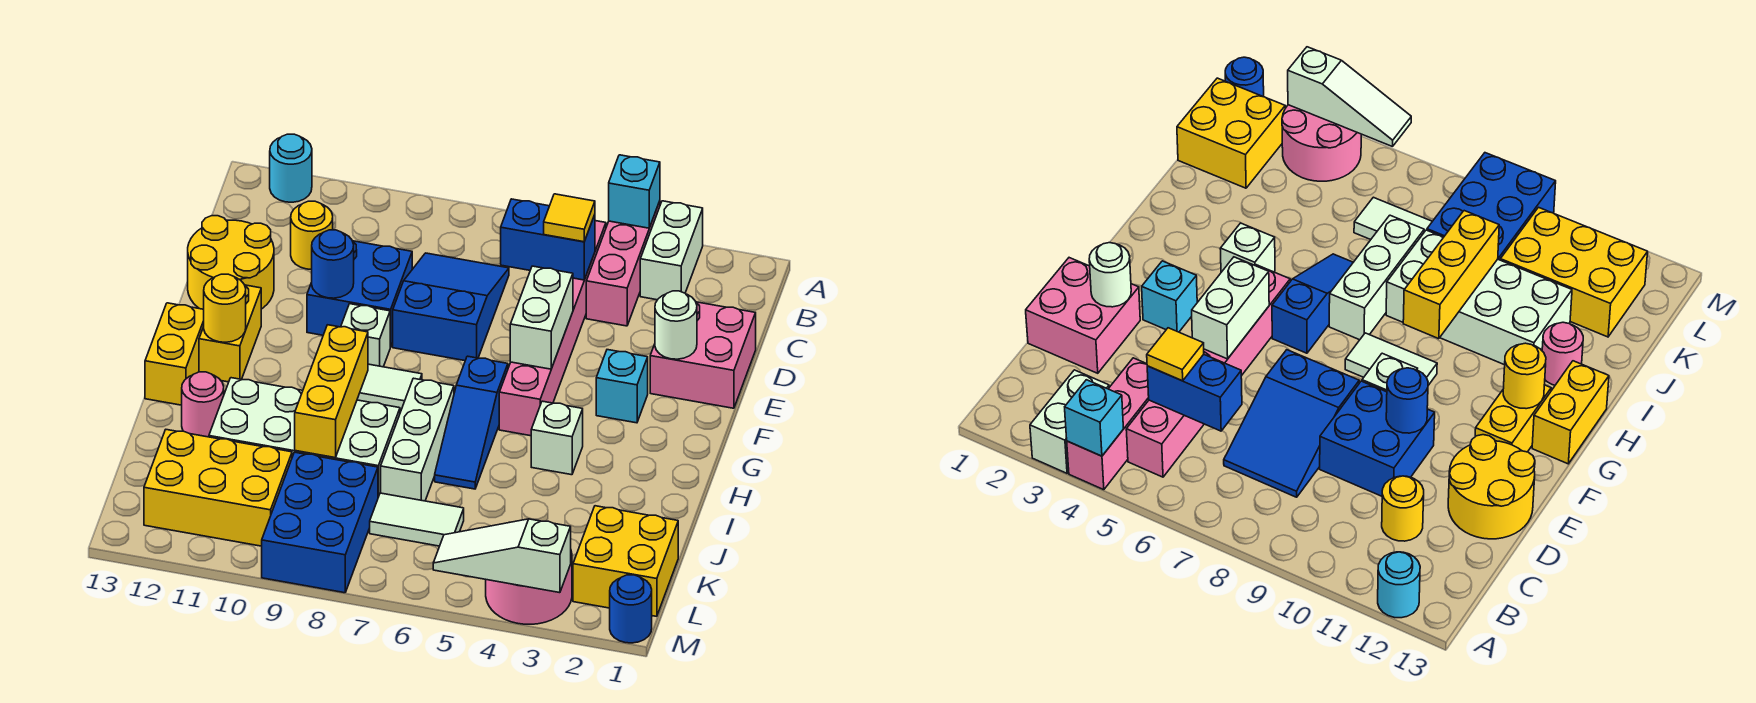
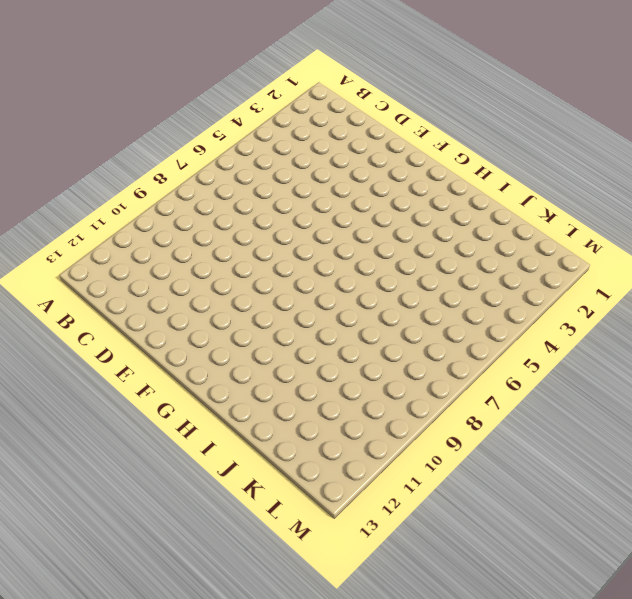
none -> white brick A3:B3 level 1
none -> pink brick A4:C4 level 1
none -> cyan round brick A12 level 1
none -> pink brick B5:G5 level 1

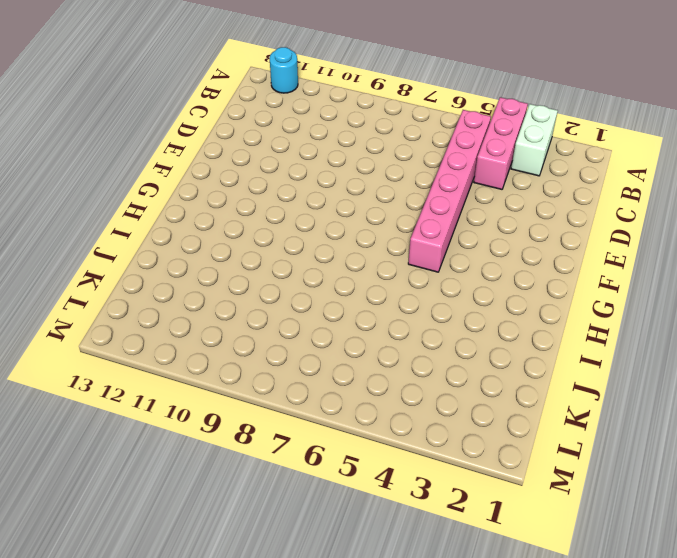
none -> blue slope C7:E8 level 1 top E
none -> yellow round brick C11 level 1
none -> pink brick D1:E2 level 1
none -> blue brick D9:E10 level 1

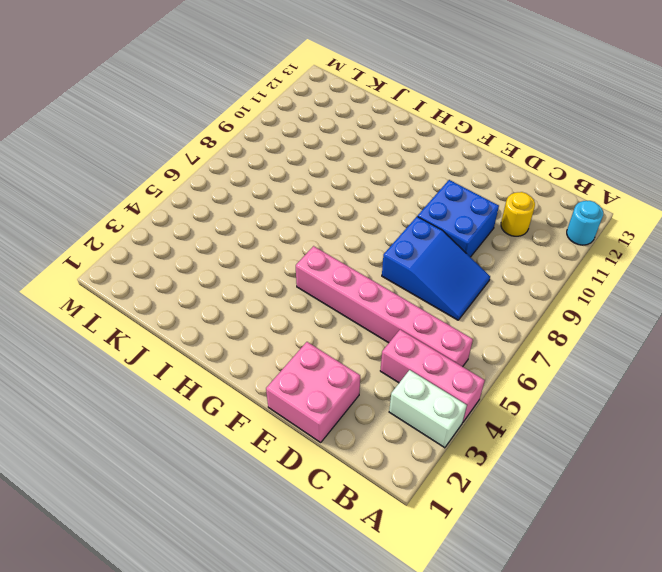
none -> yellow round brick D12:E13 level 1
none -> cyan brick F3 level 1
none -> white brick F9 level 1
none -> yellow brick F12:G12 level 1

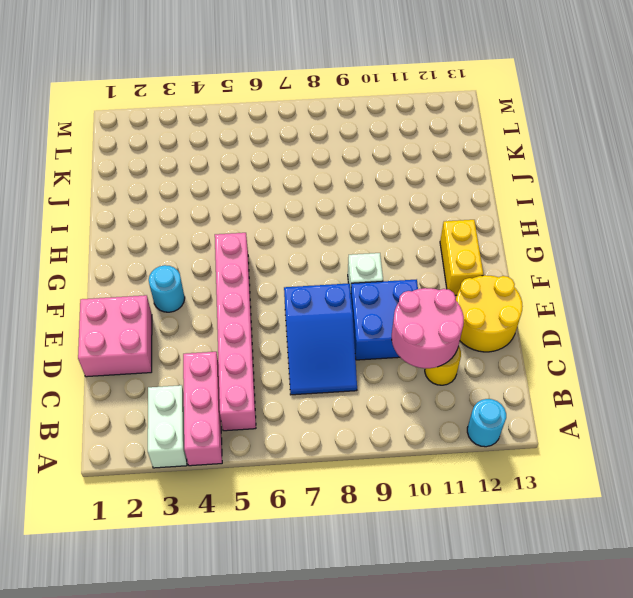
pink round brick C10:D11 level 2 -> pink round brick L3:M4 level 1
cyan round brick F3 level 1 -> cyan brick F3 level 1
none -> blue slope G6:I6 level 1 top G
none -> white tile G8:G9 level 1
none -> yellow brick G13:H13 level 1
none -> white brick H4 level 1

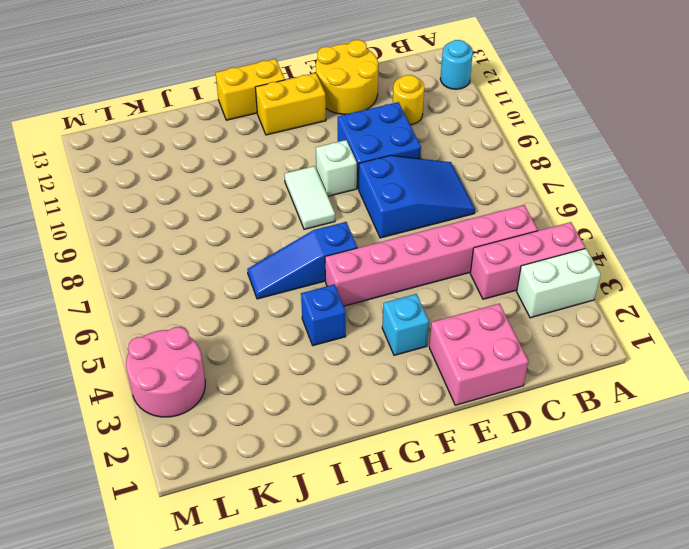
blue brick H4 level 1 -> white brick H4 level 1
none -> white brick H7:J7 level 1
none -> white brick I8:J11 level 1
none -> pink round brick I12 level 1
none -> yellow brick K1:L2 level 1

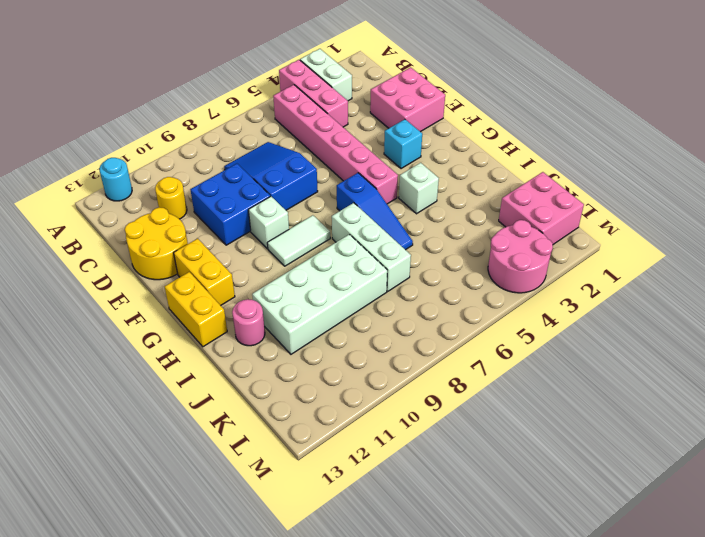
pink brick K1:L2 level 1 -> yellow brick K1:L2 level 1
none -> white tile K6:K7 level 1
none -> blue brick K8:M9 level 1
none -> yellow brick K10:L12 level 1
none -> blue round brick M1 level 1

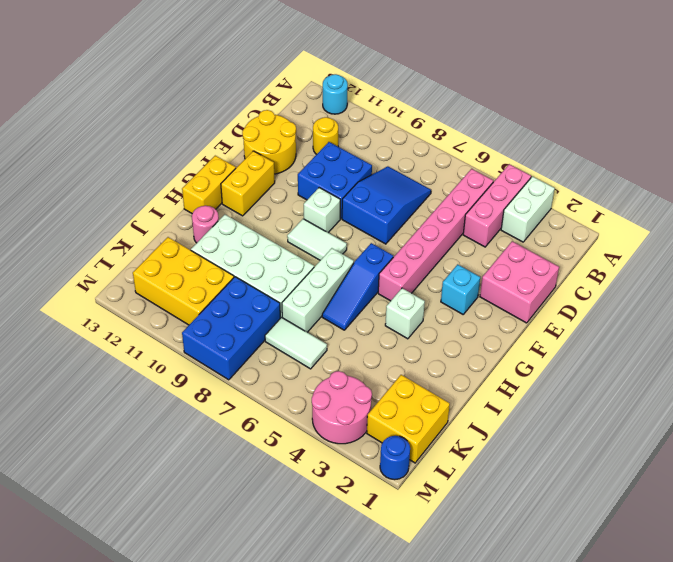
none -> cyan brick A4 level 2
none -> blue brick C5:C6 level 2
none -> white round brick E2 level 2
none -> white brick E5:F5 level 2

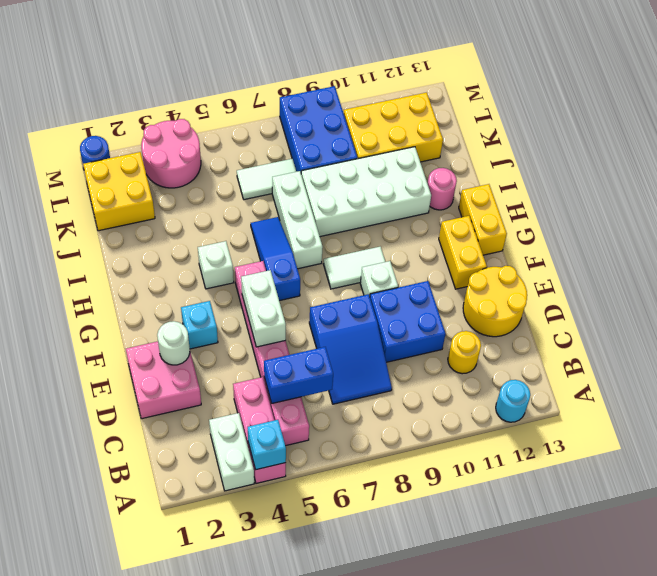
none -> blue round brick E10 level 2
none -> yellow round brick G12 level 2
none -> yellow brick H9:J9 level 2
none -> white slope M3:M5 level 2 top 3

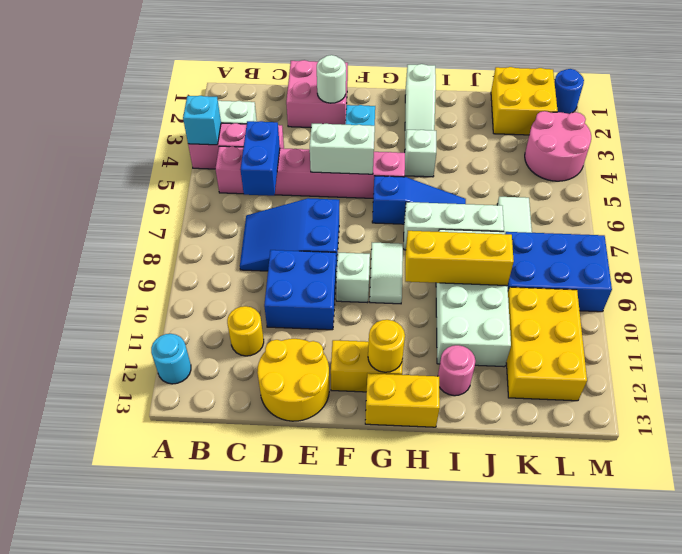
white slope H1:H3 level 1 top 1 -> white slope M3:M5 level 2 top 3
none -> blue round brick E10 level 2
none -> yellow tile C5 level 3

